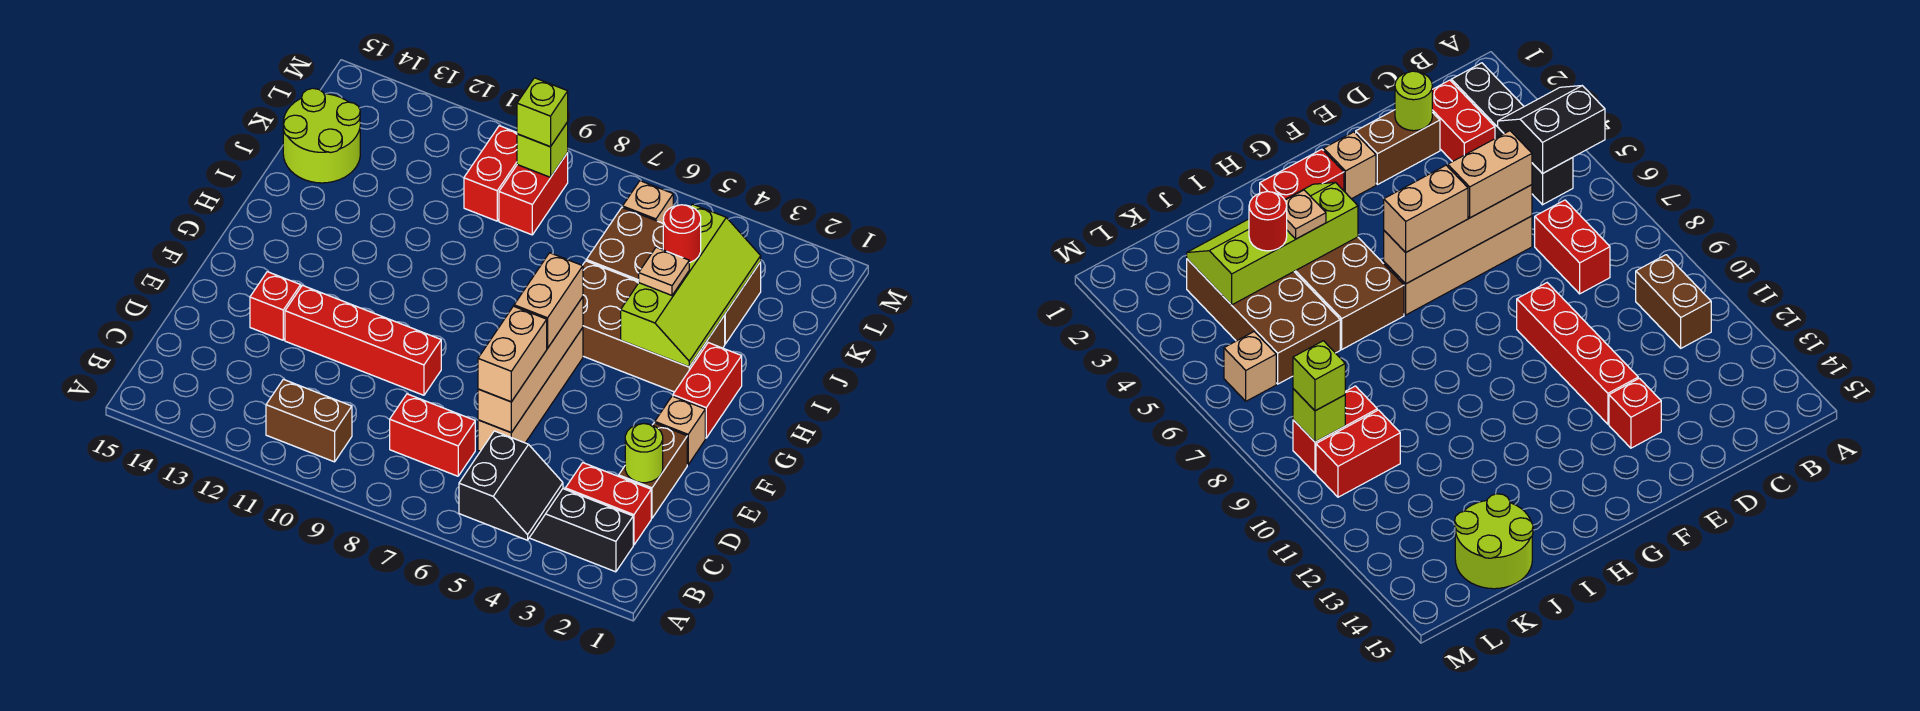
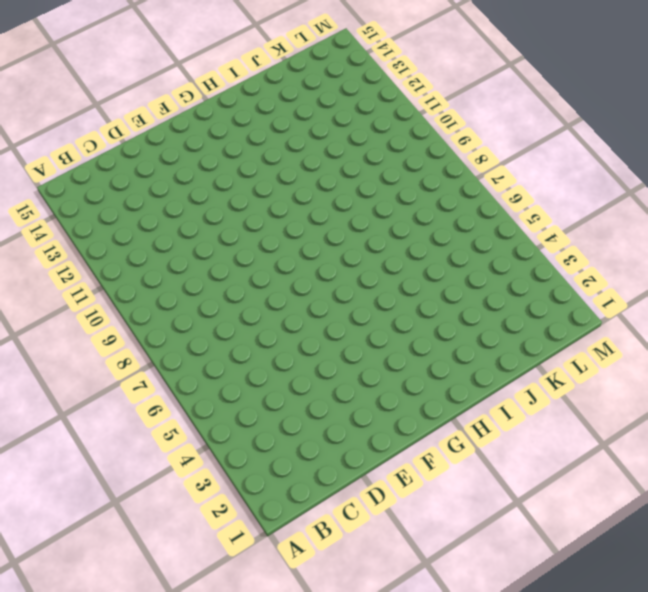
none -> black brick B2:B5 level 1
none -> brown brick B10:B11 level 1
none -> red brick C2:C3 level 1

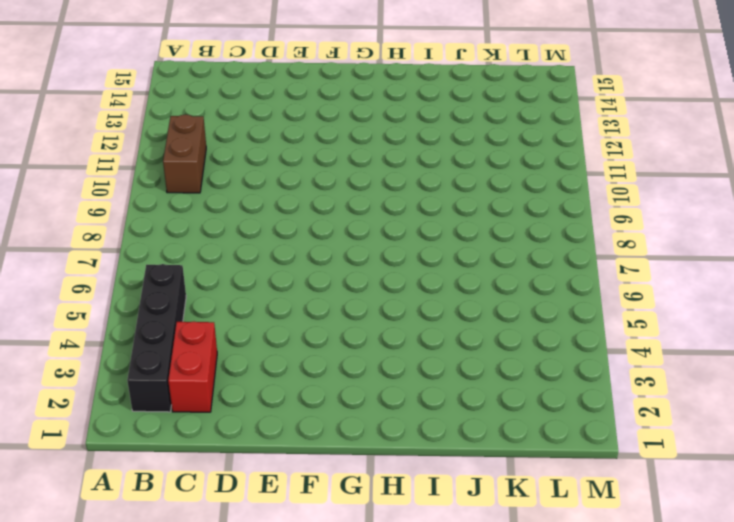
none -> red brick C7:C8 level 1
none -> brown brick D2:E2 level 1
none -> tan brick D6:G6 level 1

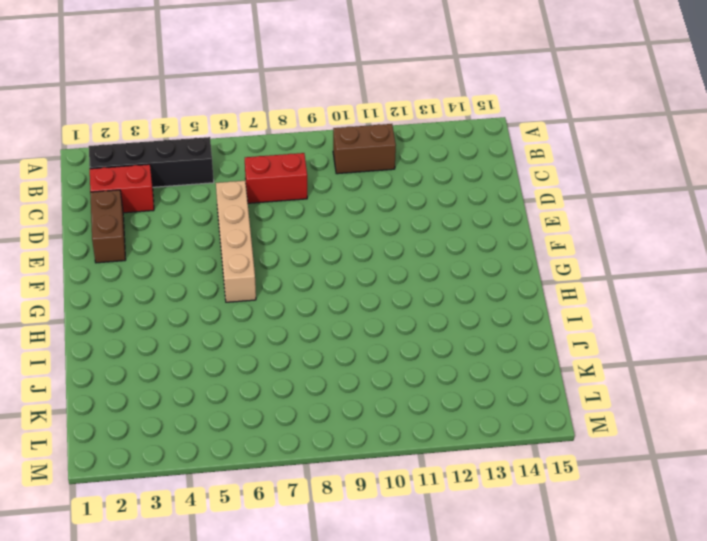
none -> red brick E9:E12 level 1
none -> red brick E13 level 1
none -> tan brick F2 level 1

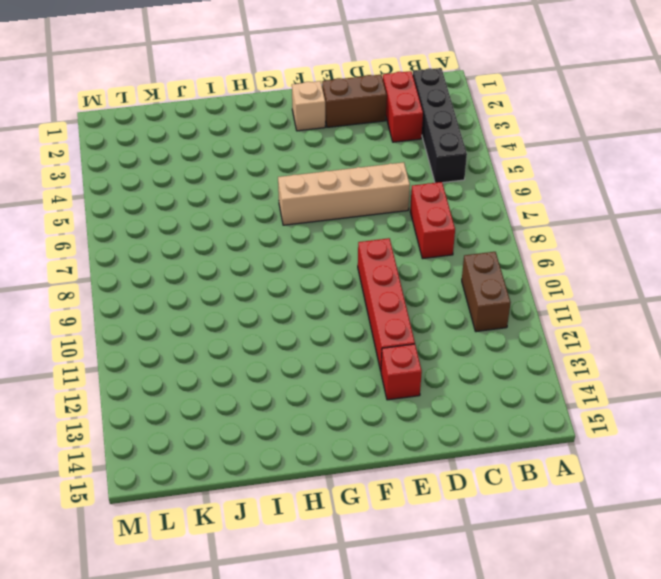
none -> red brick G2:H2 level 1
none -> brown brick H3:I6 level 1
none -> brown brick J3:K6 level 1

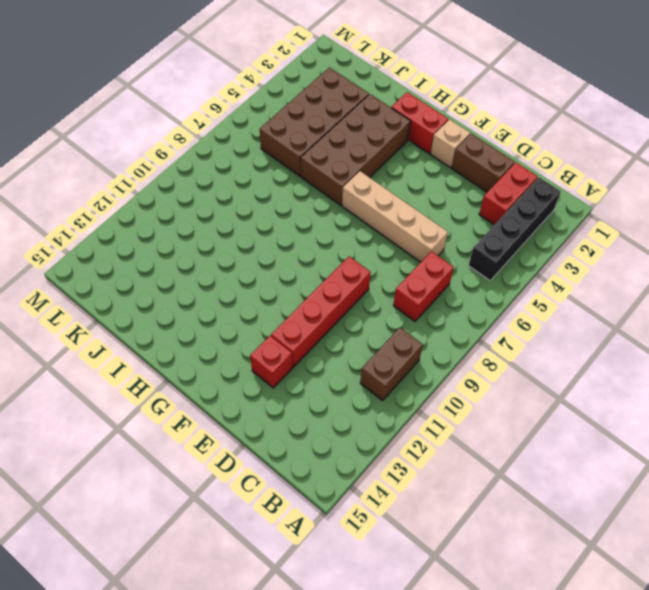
none -> lime round brick J14:K15 level 1
none -> red brick K9:L9 level 1
none -> red brick K10:L10 level 1

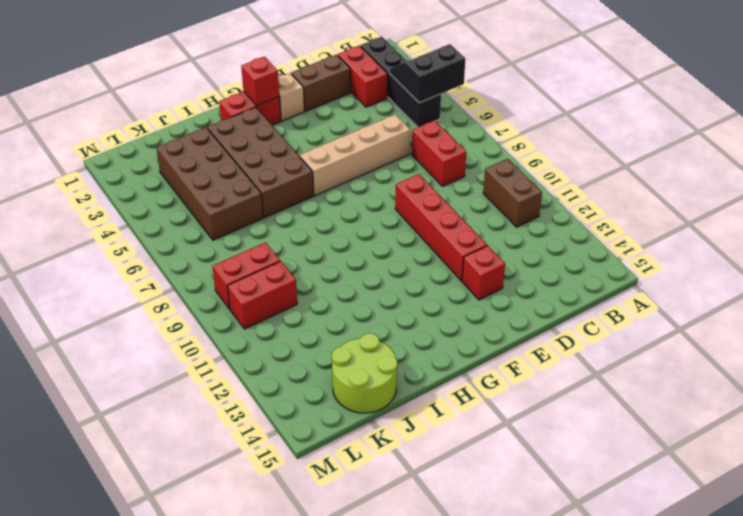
red brick G2 level 2 -> none
none -> tan brick L6 level 1
none -> lime round brick D2 level 2
none -> tan brick D6:G6 level 2

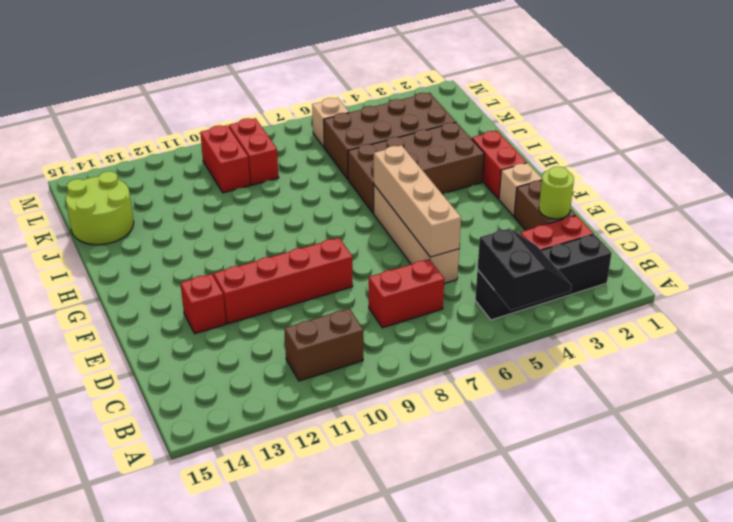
none -> lime slope H3:K4 level 2 top 4
none -> lime brick L9 level 2
none -> tan brick D6:E6 level 3

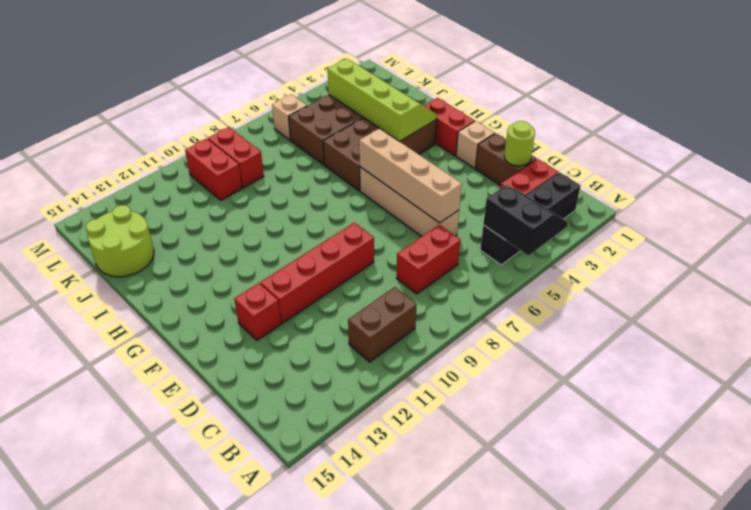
none -> lime brick L9 level 2
none -> tan brick D6:E6 level 3
none -> tan brick F6:G6 level 3

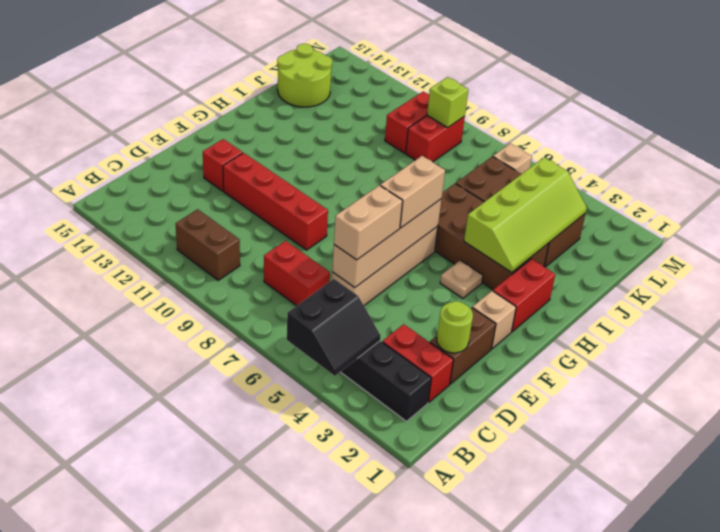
tan plate G4 level 1 -> tan plate I4 level 3
none -> red round brick J4 level 3
none -> lime brick L9 level 3

